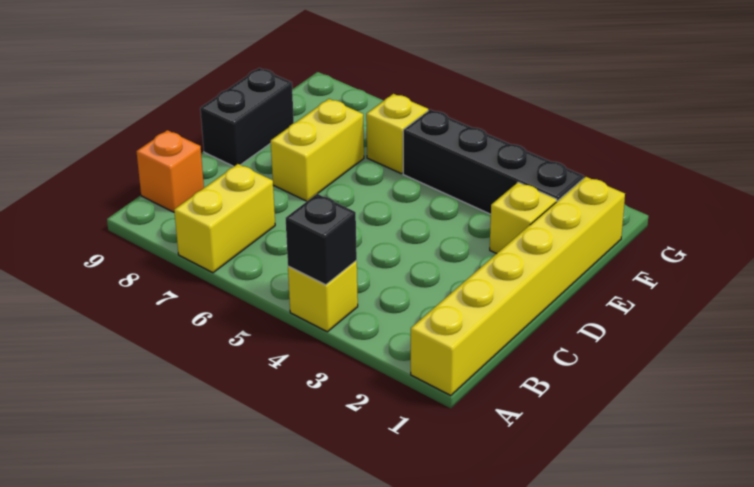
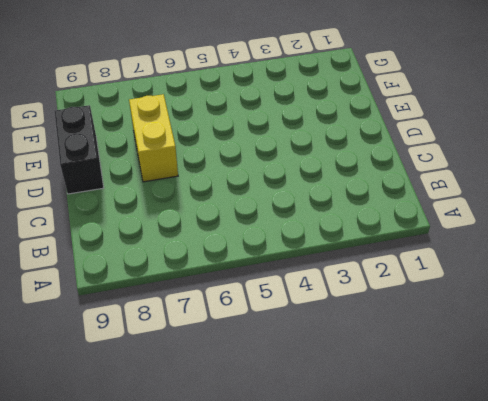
none -> yellow brick A1:F1 level 1
none -> yellow brick A4 level 1

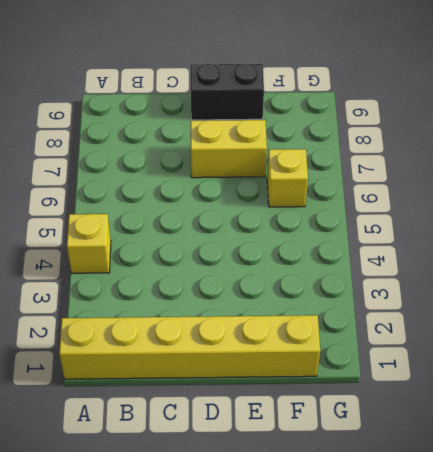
none -> yellow brick A7:B7 level 1
none -> orange brick B9 level 1

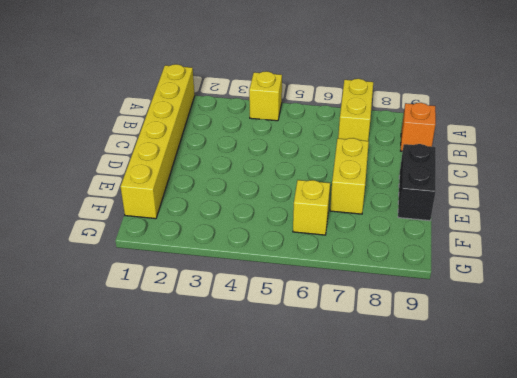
none -> yellow brick E2 level 1
none -> black brick F2:F5 level 1

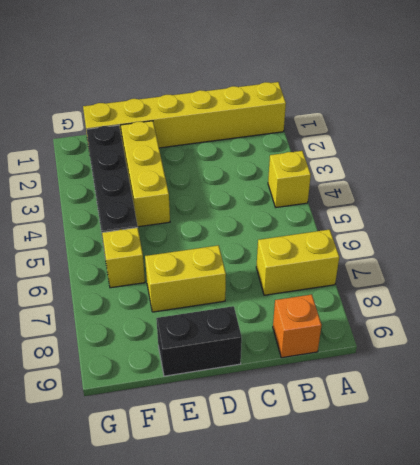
yellow brick E2:E4 level 1 -> yellow brick E2 level 1
none -> black brick A4 level 2

